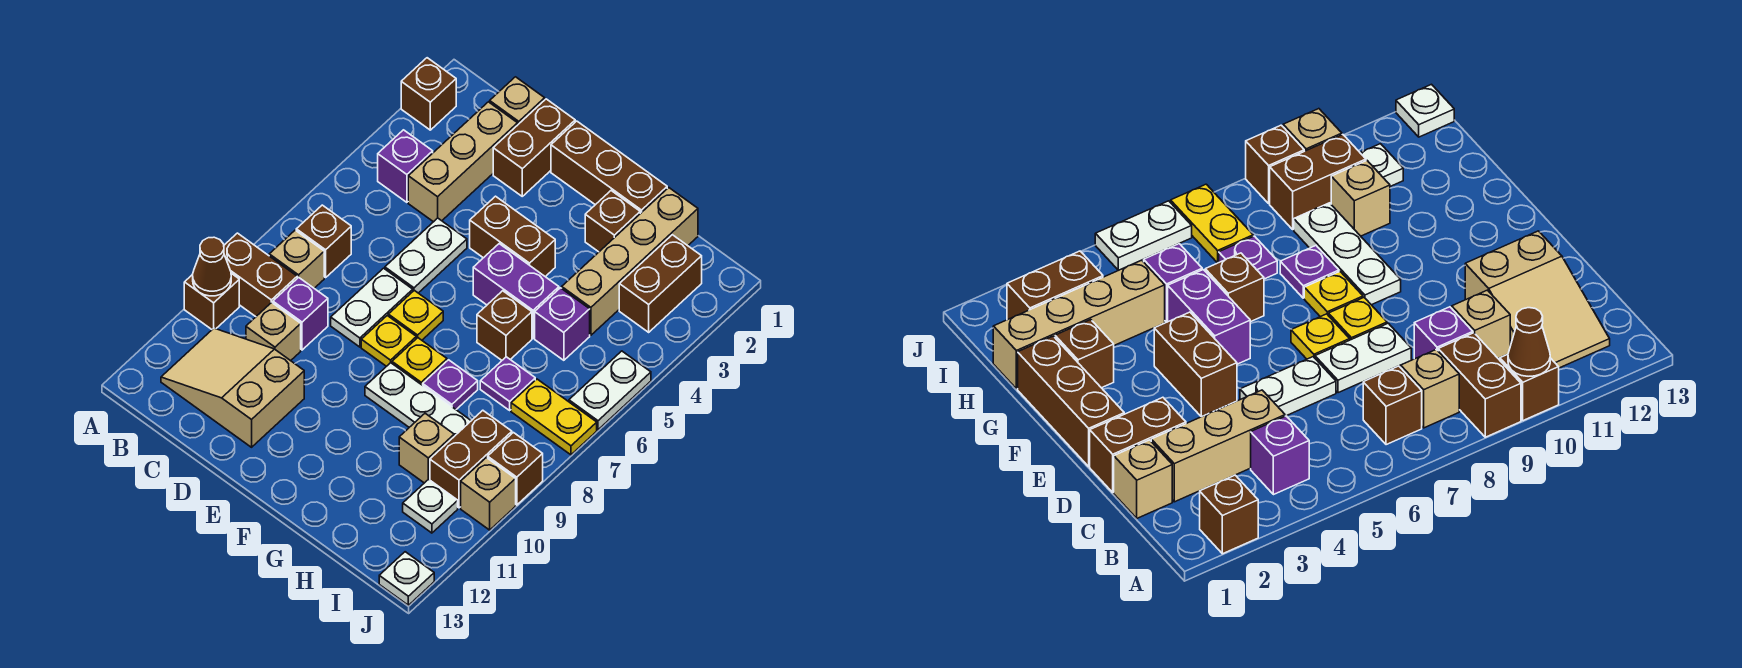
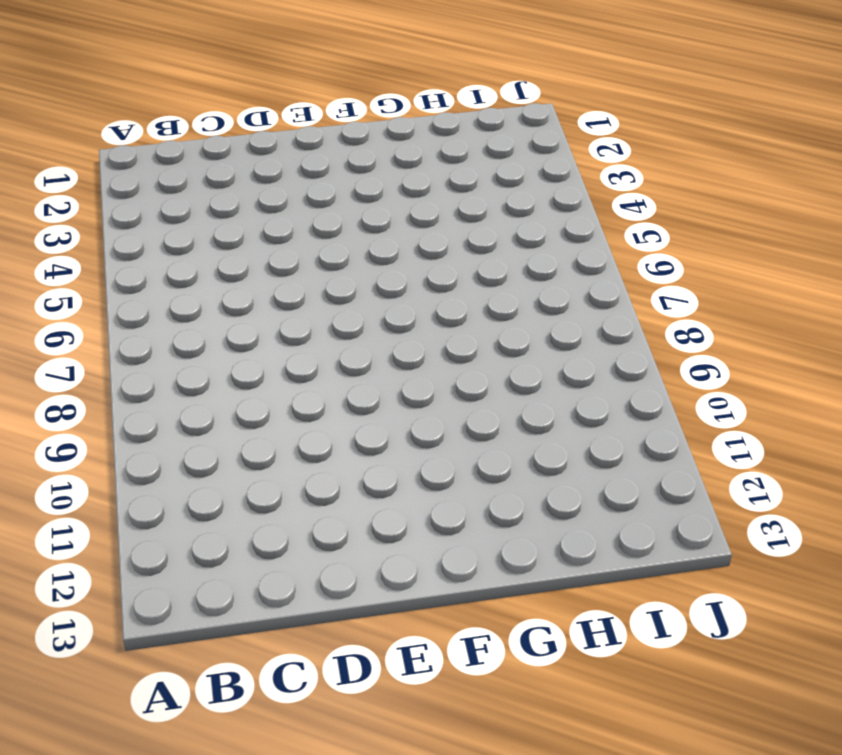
none -> brown brick A2 level 1
none -> brown brick A9:B9 level 1
none -> brown brick A10 level 1
none -> purple brick B4 level 1

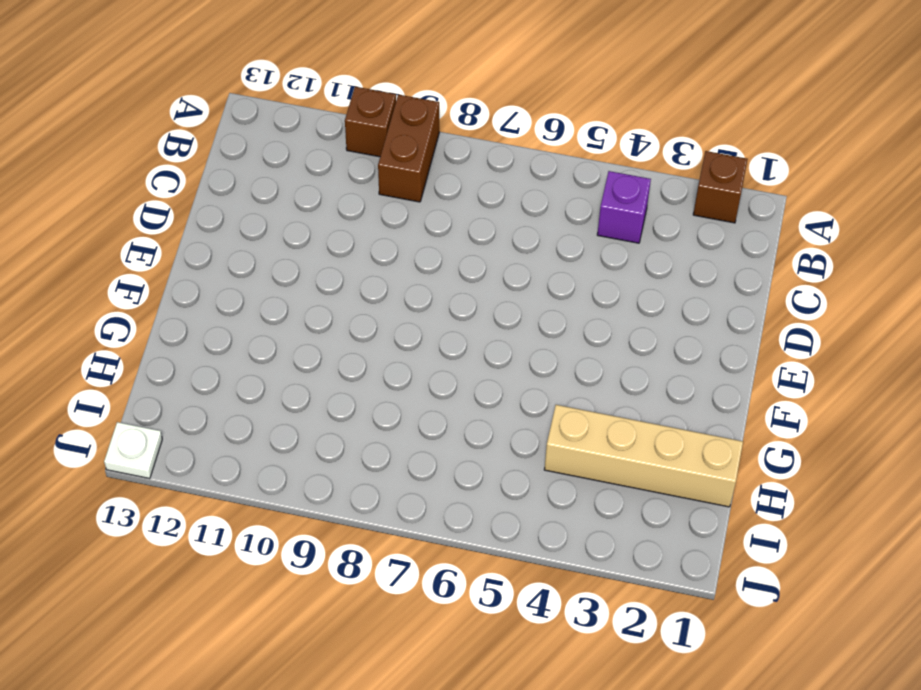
none -> brown brick B7 level 1
none -> tan brick B8 level 1
none -> tan slope B11:D12 level 1 top D
none -> tan brick C1 level 1

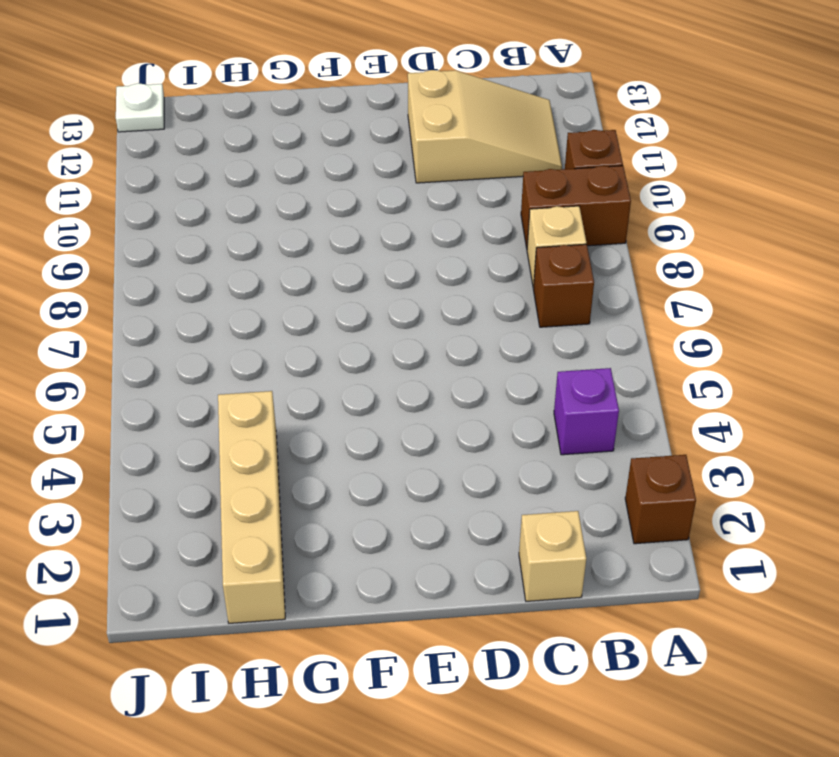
none -> tan brick C2:C4 level 1
none -> purple brick C9 level 1
none -> tan brick C10 level 1
none -> brown brick D1:D2 level 1

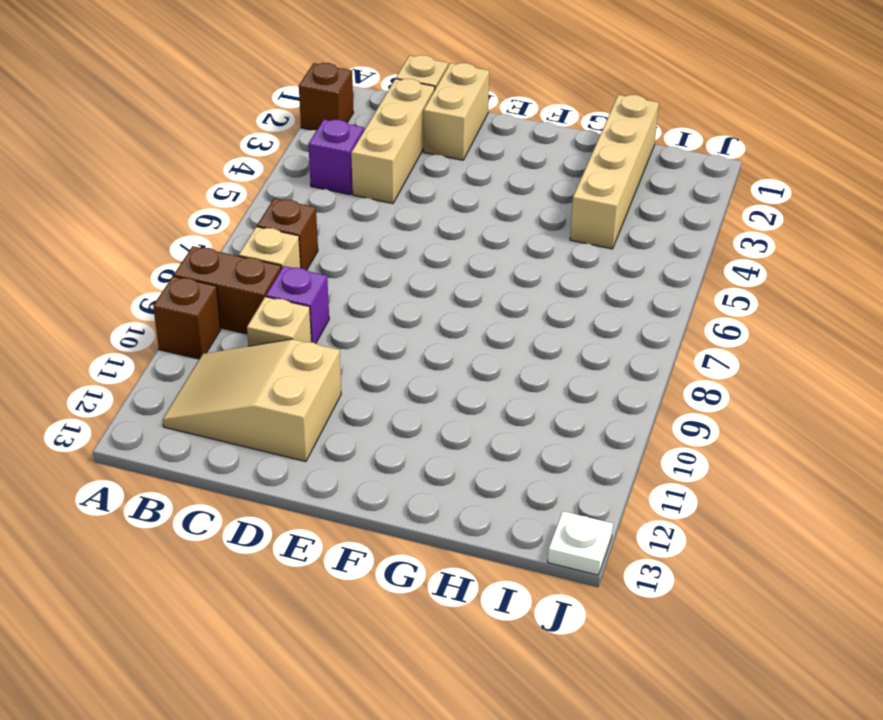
tan brick D1:D2 level 1 -> brown brick D1:D2 level 1
none -> white plate D5:D6 level 1
none -> white plate D7:D8 level 1
none -> brown brick E1:G1 level 1
none -> brown brick E4:F4 level 1

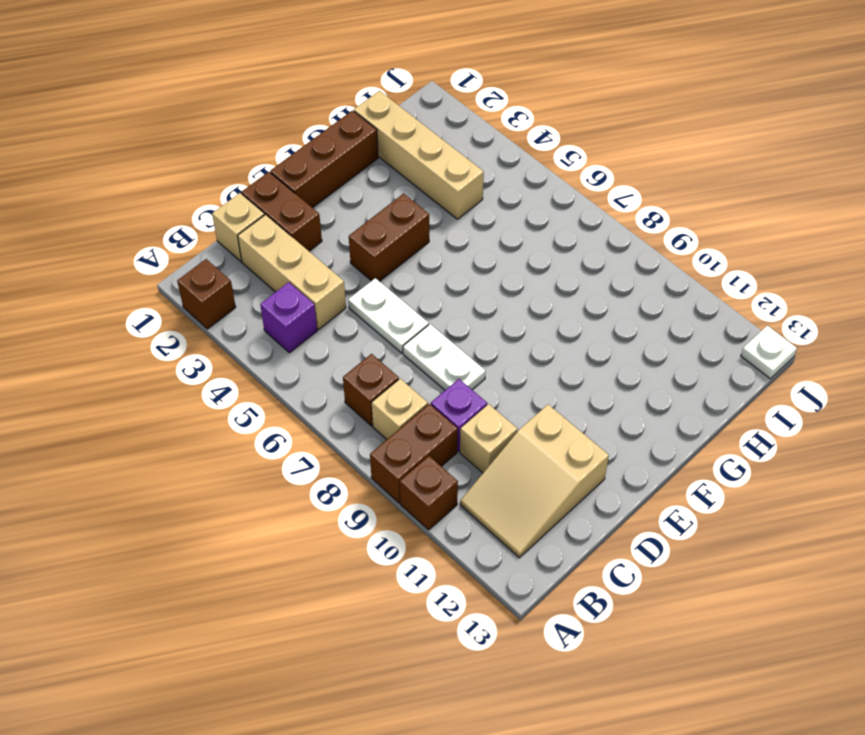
none -> yellow plate E7 level 1
none -> yellow plate E8 level 1
none -> purple brick F5:G5 level 1
none -> yellow plate F8 level 1

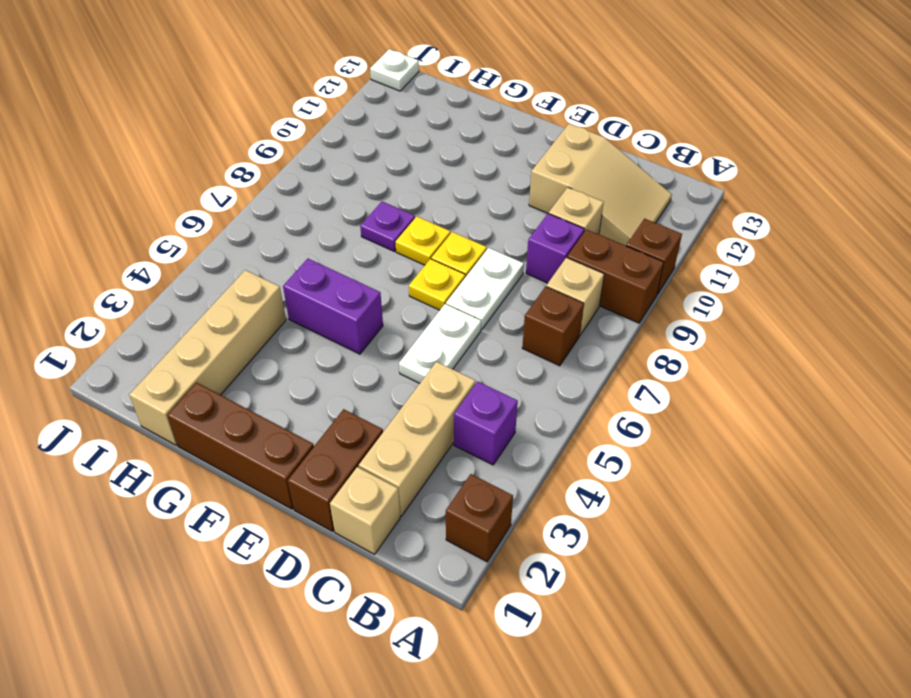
none -> brown brick E4:F4 level 1
none -> white plate F9:H9 level 1
none -> brown brick G2 level 1
none -> brown brick G6 level 1

